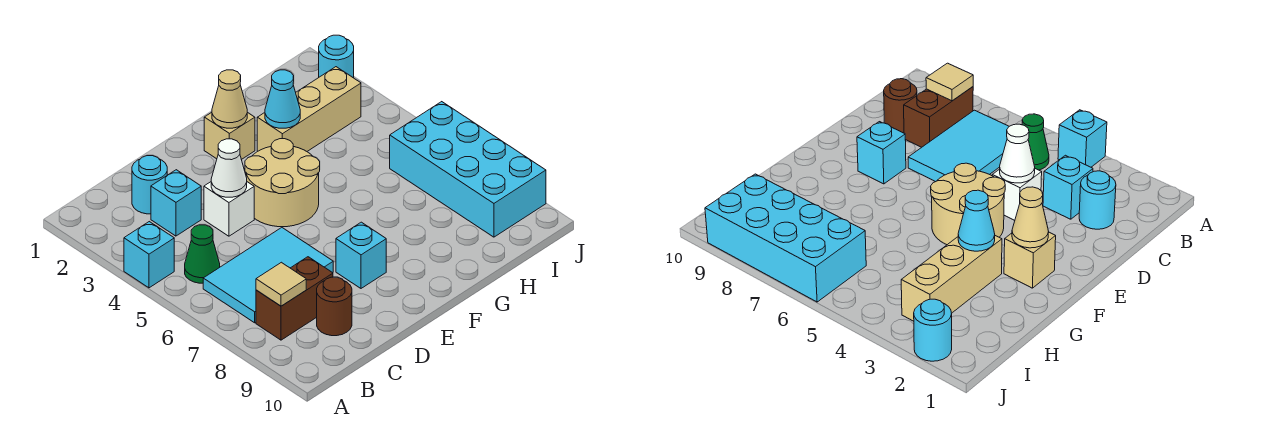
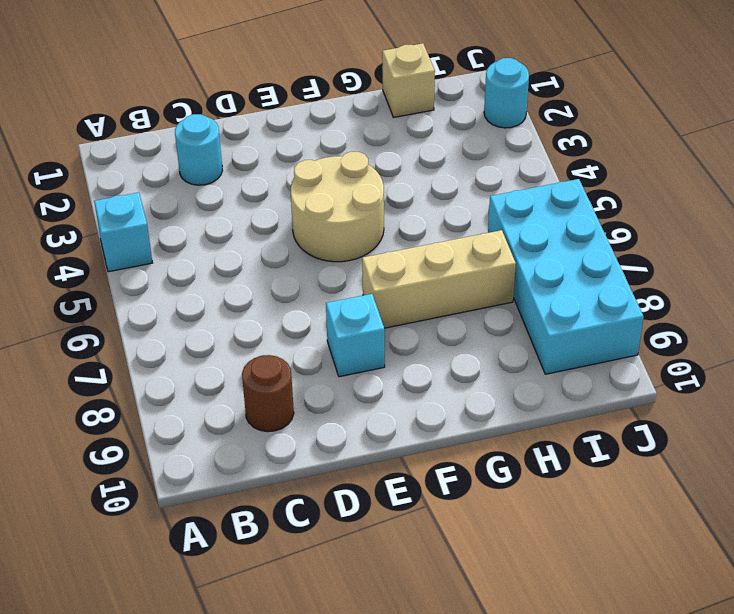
tan brick F7:H7 level 1 -> tan brick G3:I3 level 1
tan brick H1 level 1 -> tan brick F2 level 1
none -> green cone B5 level 1
none -> cyan tile B6:D7 level 1
none -> brown brick B8:C8 level 1

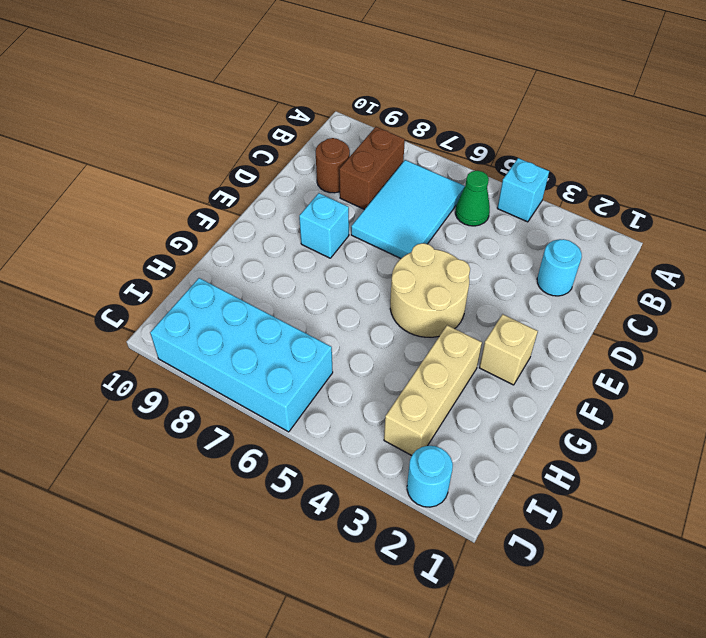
none -> cyan brick C3 level 1
none -> white brick D4 level 1
none -> tan tile B8 level 2

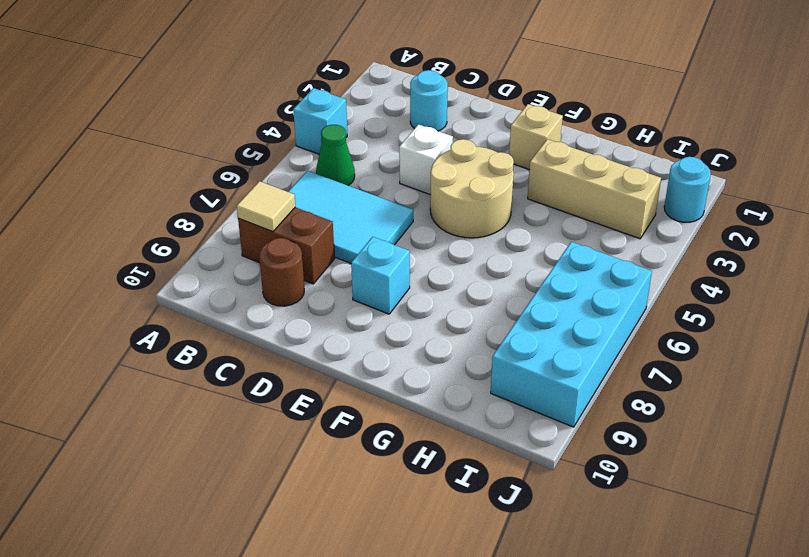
none -> cyan brick C3 level 1
none -> white cone D4 level 2
none -> tan cone F2 level 2

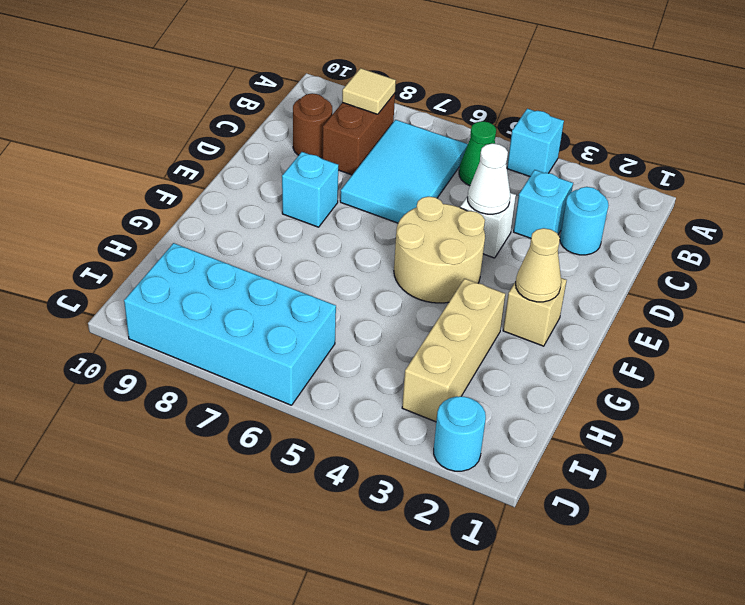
none -> cyan cone G3 level 2

